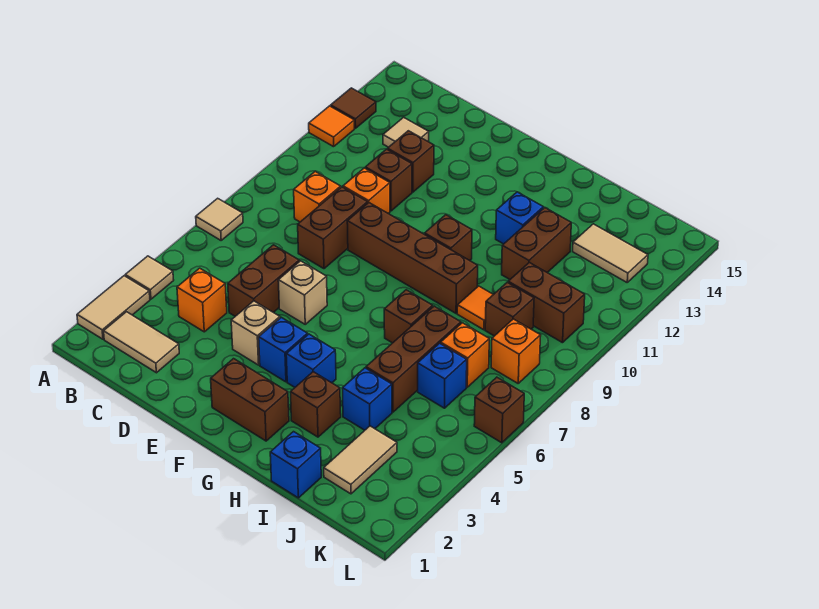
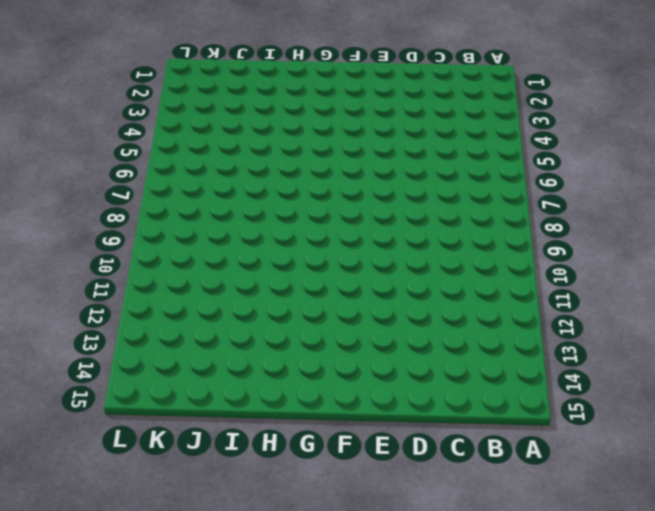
none -> tan tile A2:A3 level 1
none -> tan tile A4 level 1
none -> tan tile A7 level 1
none -> orange tile A12 level 1

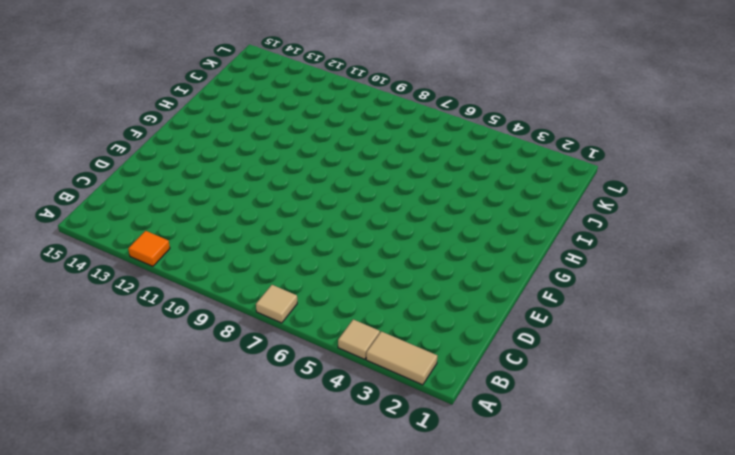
none -> brown tile A13 level 1
none -> tan tile B2:C2 level 1
none -> orange brick C4 level 1
none -> orange brick C9 level 1

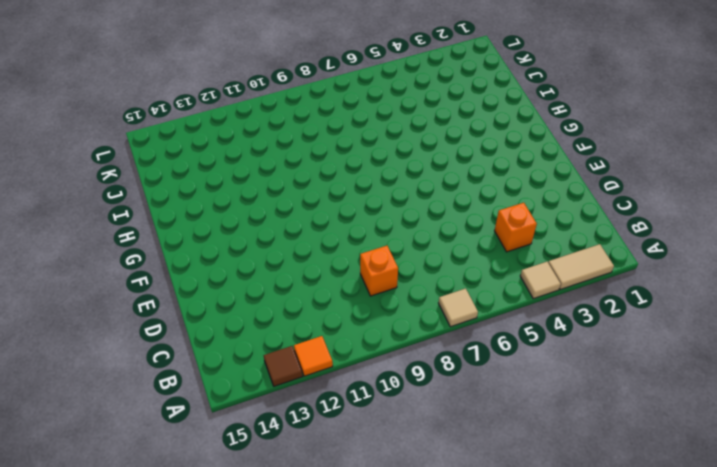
none -> tan tile B2:C2 level 1
none -> tan tile C13 level 1
none -> brown brick D5:D6 level 1
none -> brown brick D8:D9 level 1

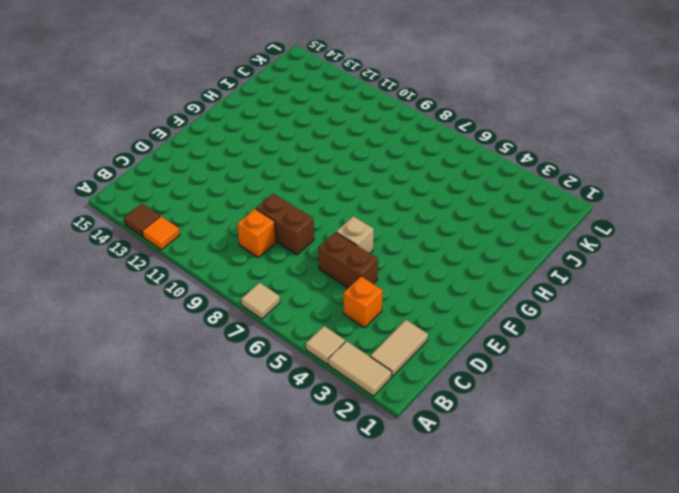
none -> tan tile C13 level 1
none -> orange brick D10 level 1
none -> brown brick D11 level 1
none -> brown brick D12 level 1

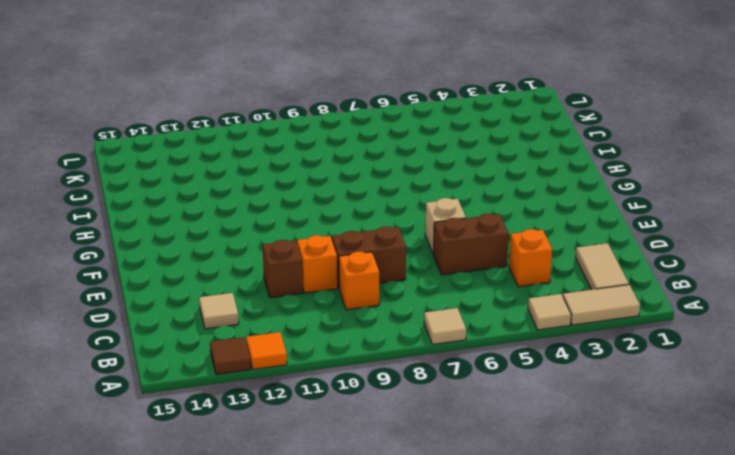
none -> brown brick D12 level 1
none -> tan brick E4 level 1
none -> brown brick E9:H9 level 1
none -> brown brick F2:G2 level 1

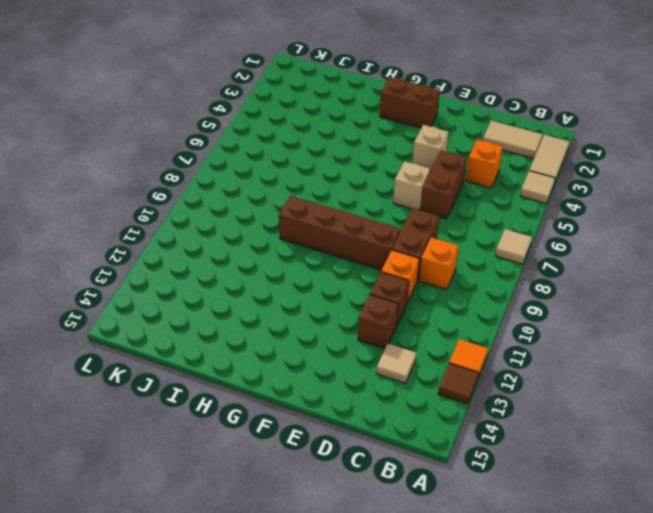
none -> blue brick F4 level 1
none -> blue brick G4 level 1
none -> brown brick G10 level 1
none -> brown brick H3 level 1

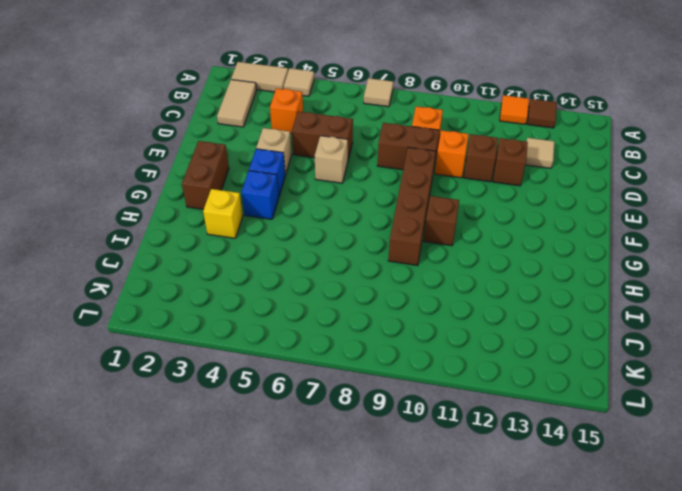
yellow brick H3 level 1 -> brown brick H3 level 1
none -> brown brick H7 level 1
none -> blue brick H12 level 1
none -> blue brick I1 level 1
none -> blue brick I4 level 1

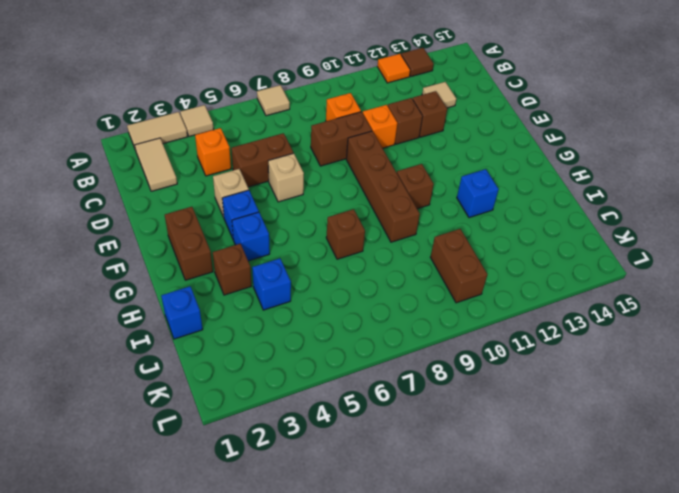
none -> brown brick I5:I7 level 1
none -> orange tile I9 level 1
none -> brown brick I11:I12 level 1
none -> tan tile J2:J3 level 1

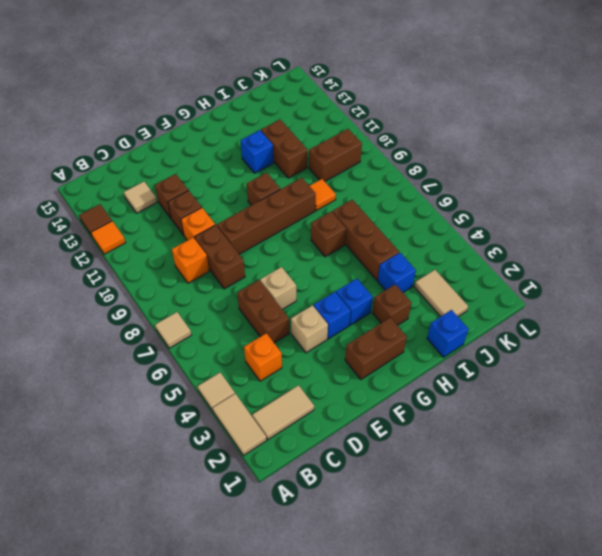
none -> blue brick J6 level 1
none -> orange brick J7 level 1
none -> brown brick J9 level 1
none -> tan tile J13:K13 level 1

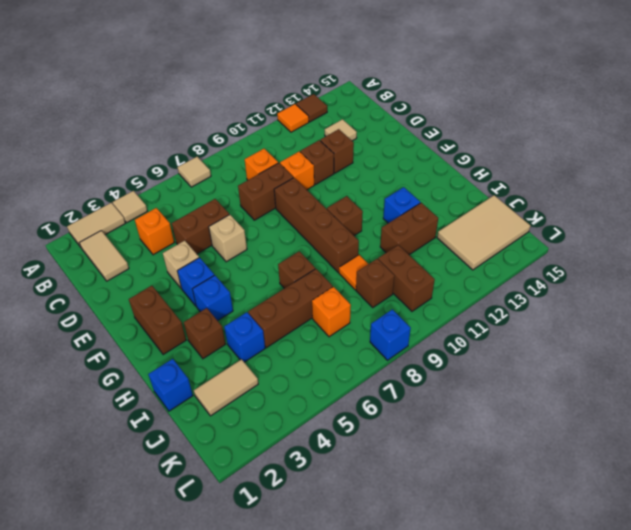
tan tile J13:K15 level 1 -> tan tile J13:K13 level 1
blue brick L8 level 1 -> blue brick J6 level 1
none -> orange brick K8 level 1
none -> brown brick L6 level 1

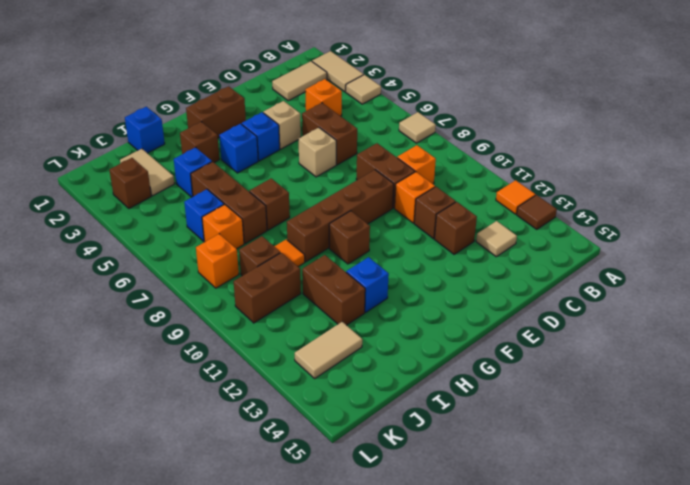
brown brick K3 level 1 -> brown brick L6 level 1

